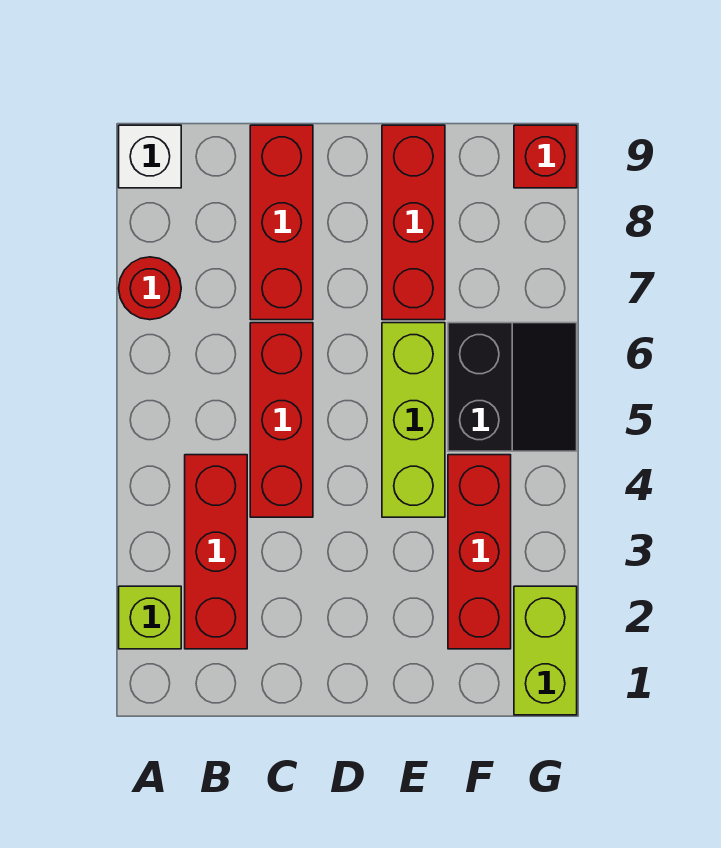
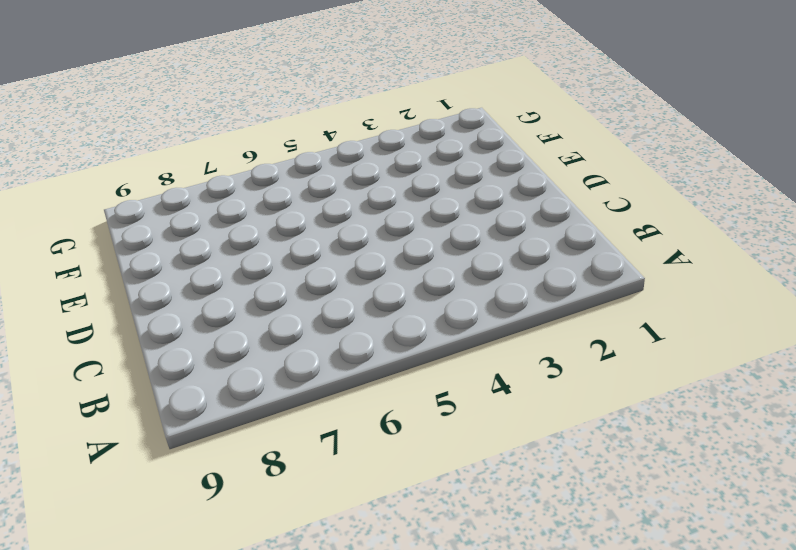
none -> lime brick A2 level 1
none -> red round brick A7 level 1
none -> white brick A9 level 1

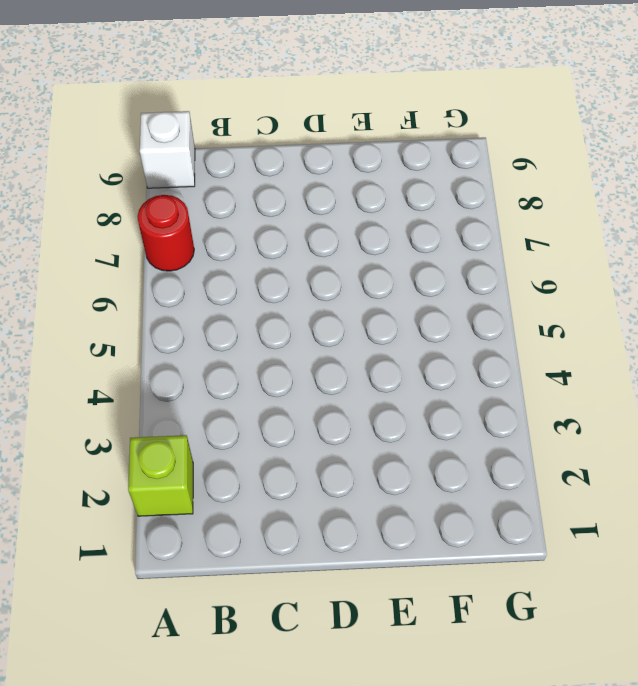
none -> red brick B2:B4 level 1
none -> red brick C4:C6 level 1
none -> red brick C7:C9 level 1

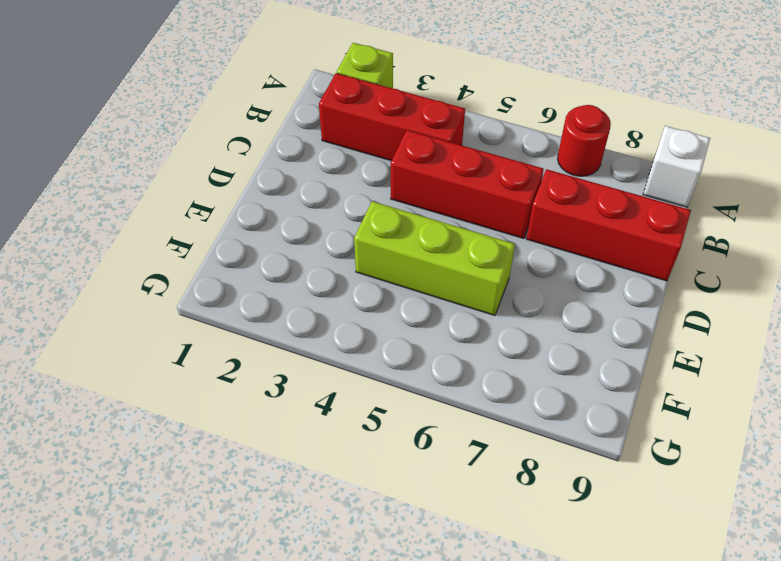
none -> red brick E7:E9 level 1
none -> red brick F2:F4 level 1
none -> black slope F5:G6 level 1 top F

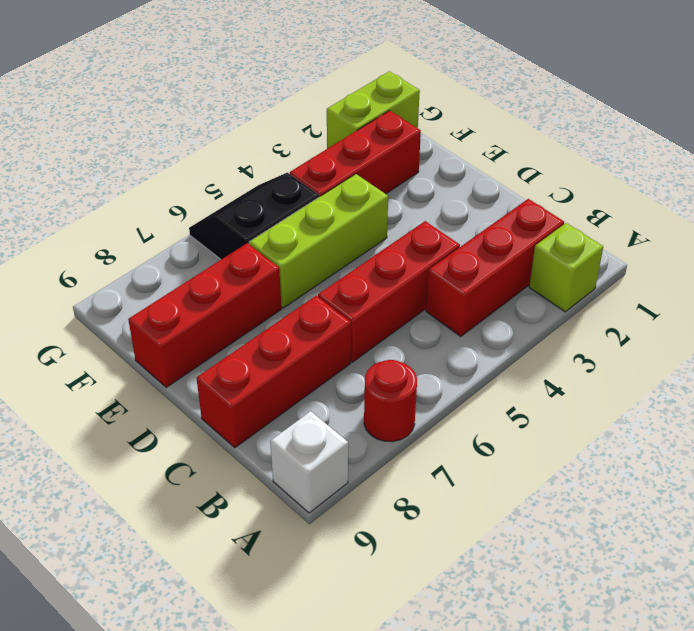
none -> red brick G9 level 1

